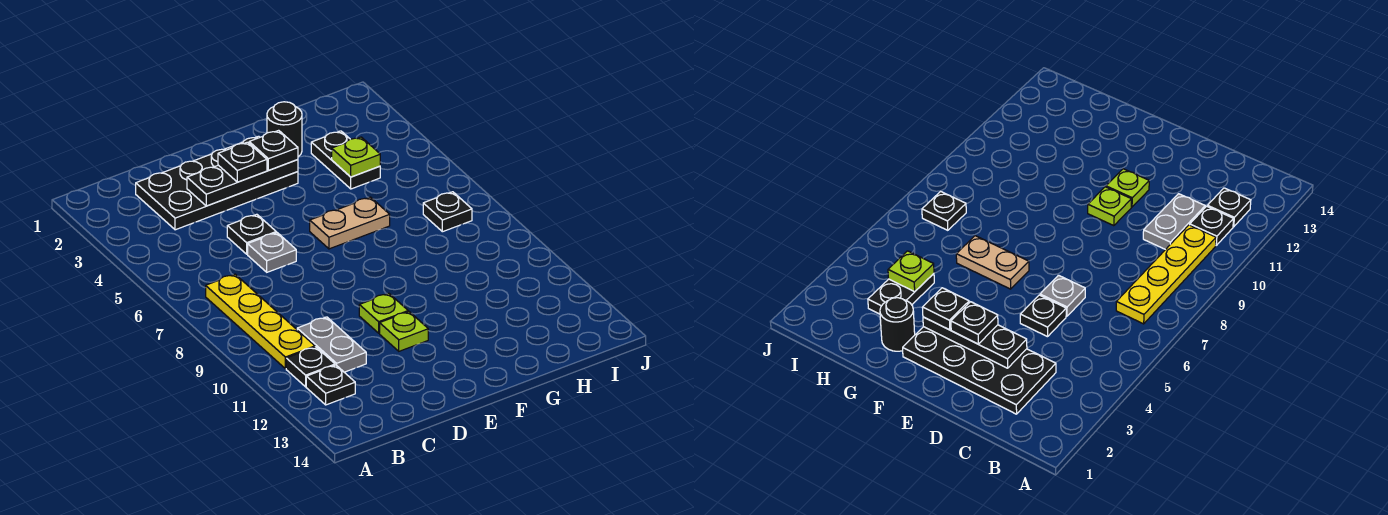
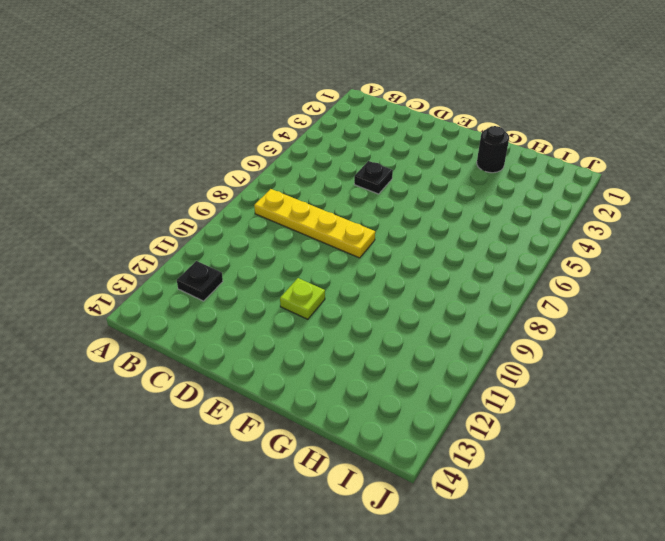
yellow plate B8:E8 level 1 -> yellow plate B7:B10 level 1
none -> black plate B11 level 1
none -> black plate C2:F3 level 1
none -> grey plate C10:C11 level 1

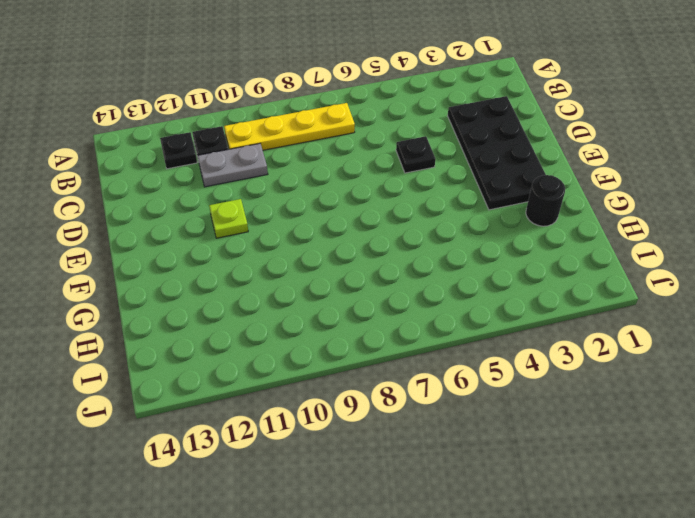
none -> grey plate D6 level 1
none -> lime plate E10 level 1
none -> tan plate F6:G6 level 1

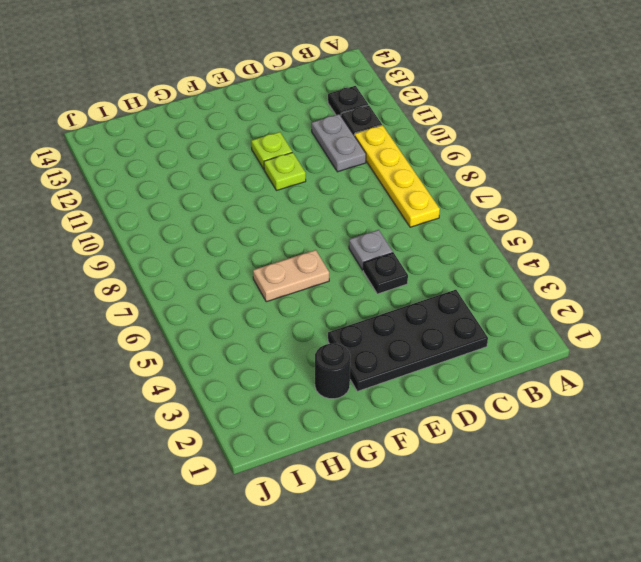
none -> black plate H3:H4 level 1
none -> black plate I7 level 1
none -> black plate D3:F3 level 2

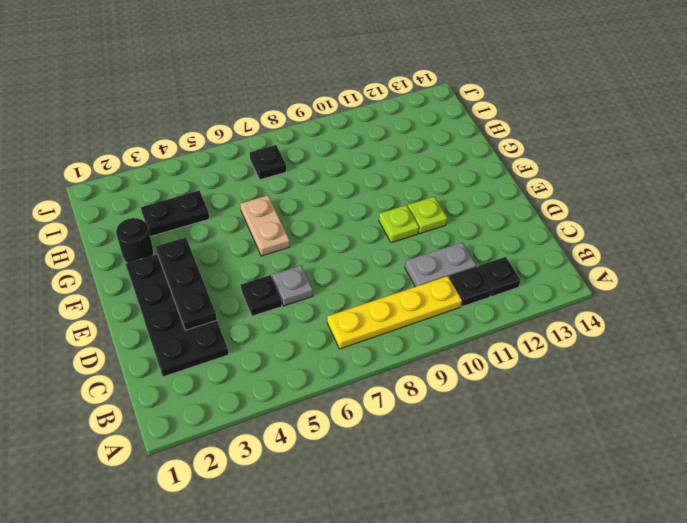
none -> lime plate H4 level 2
none -> black plate E3 level 3
none -> black plate F3 level 3

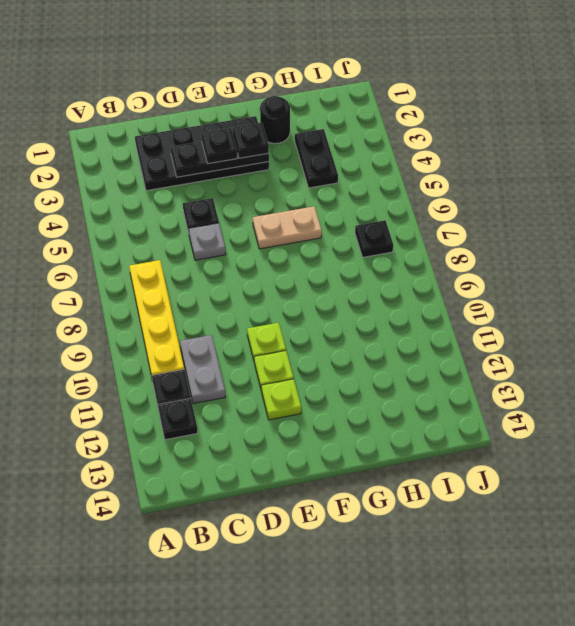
lime plate E12 level 1 -> lime plate H4 level 2

